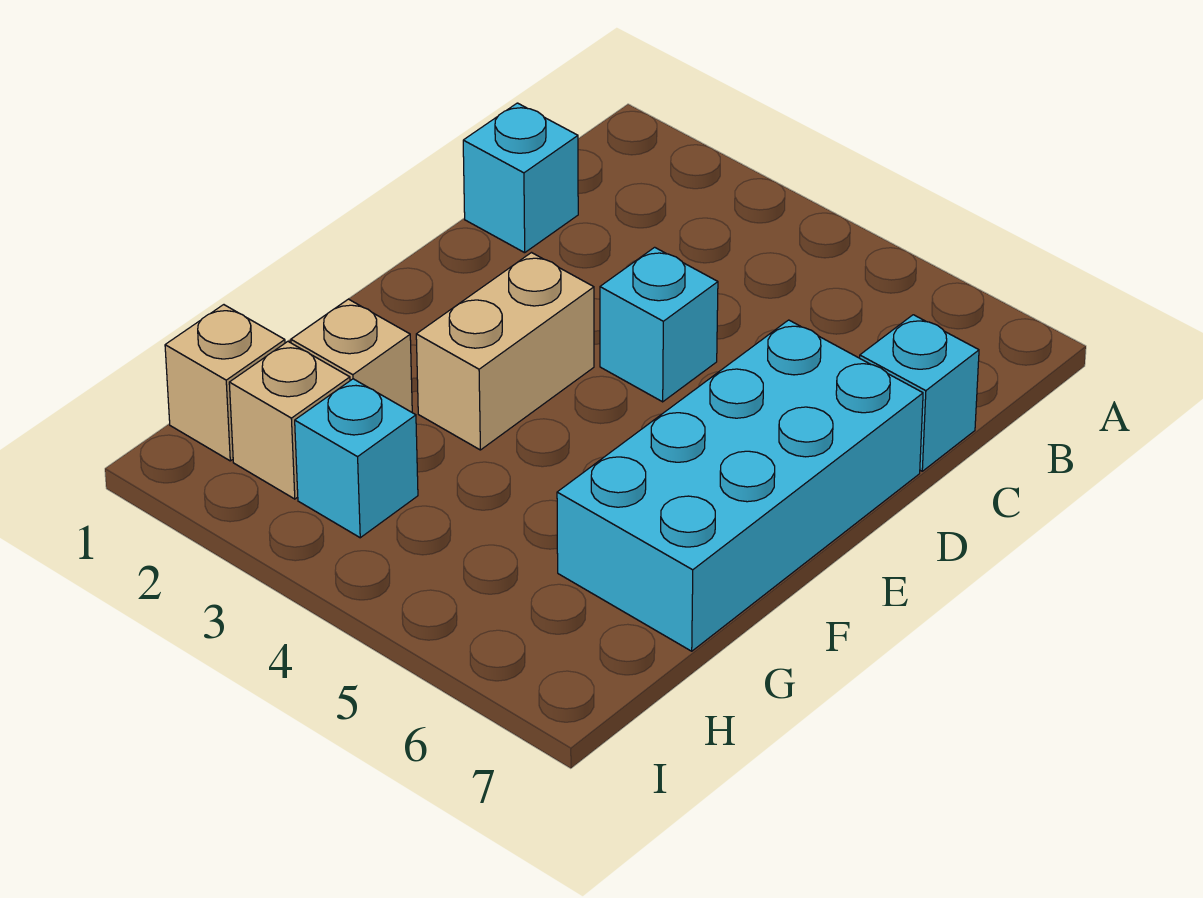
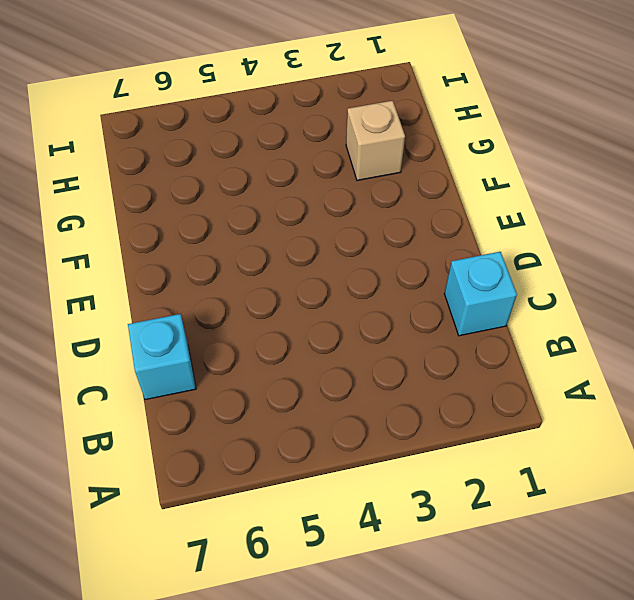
none -> cyan brick D4 level 1
none -> cyan brick D6:G7 level 1

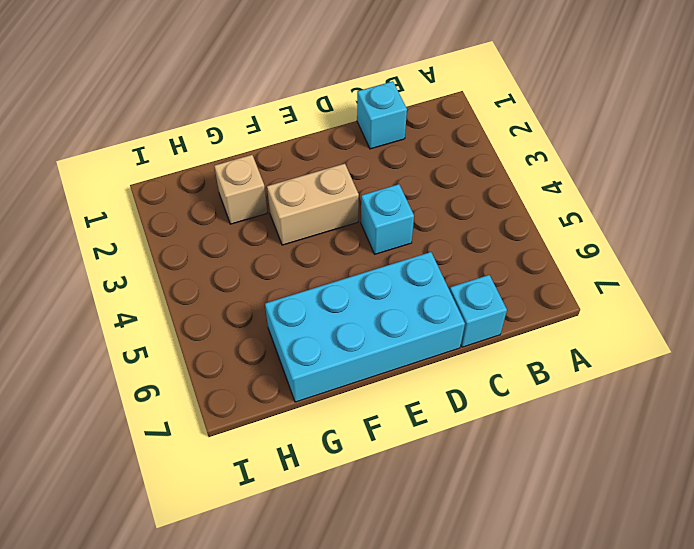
none -> tan brick H1 level 1
none -> tan brick H2 level 1

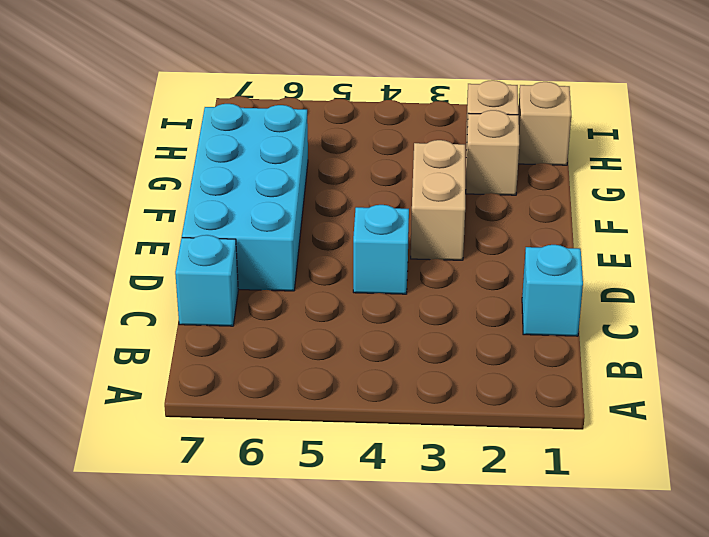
none -> cyan brick H3 level 1

